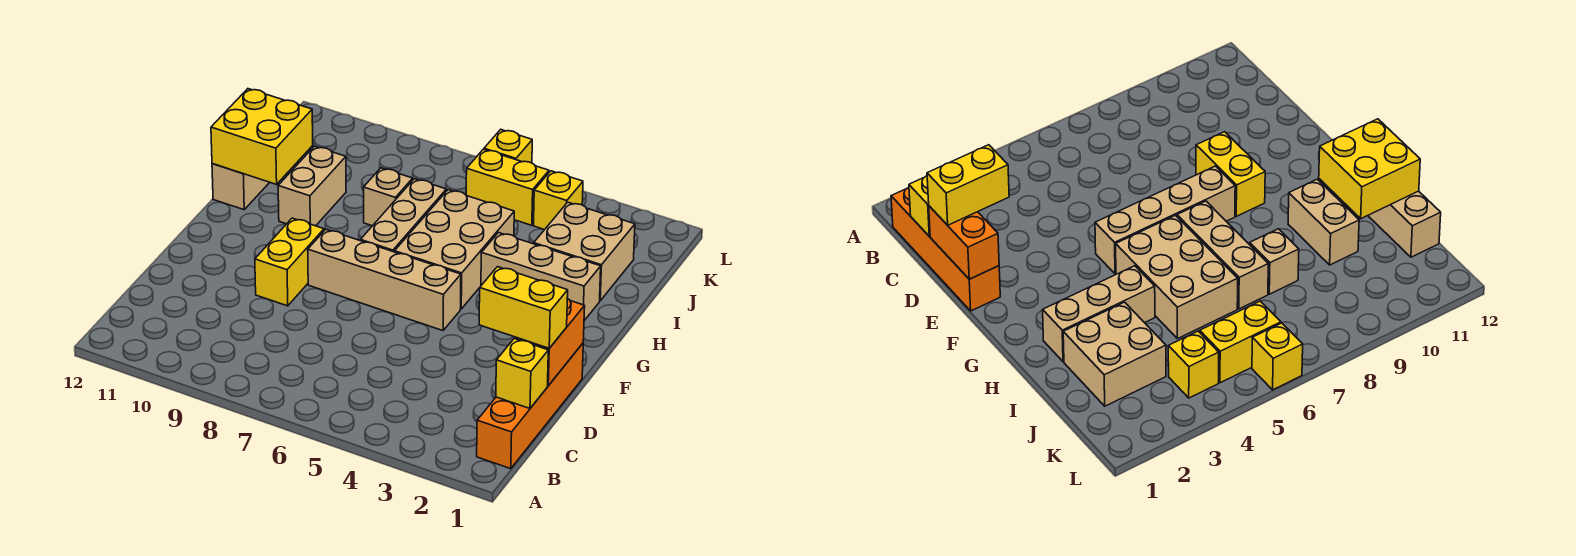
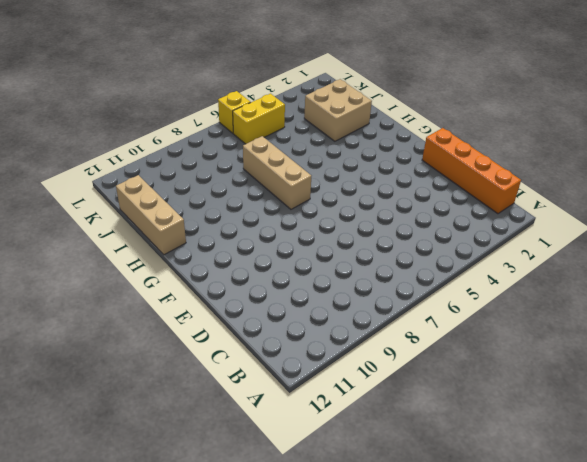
none -> yellow brick E9:F9 level 1
none -> tan brick F5:F8 level 1
none -> tan brick G5:I6 level 1

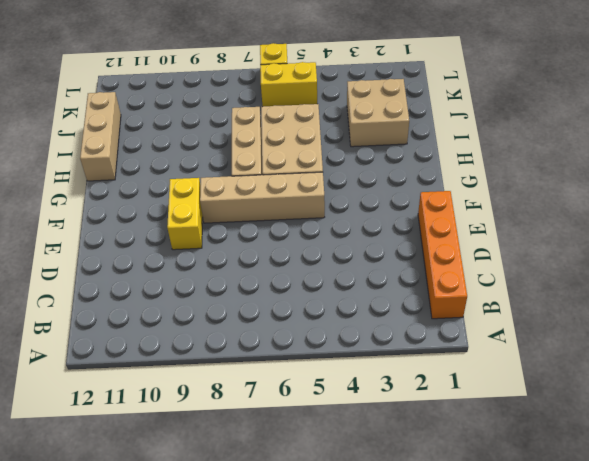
none -> tan brick H2:H4 level 1
none -> tan brick H10:I10 level 1
none -> tan brick I8 level 1

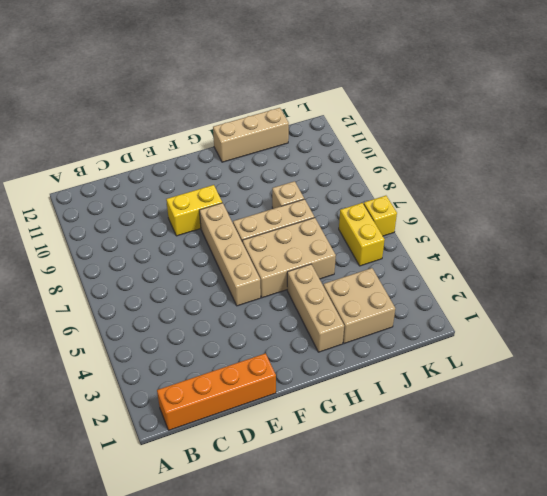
none -> tan brick H10:I10 level 1
none -> yellow brick K4 level 1
none -> yellow brick C1 level 2

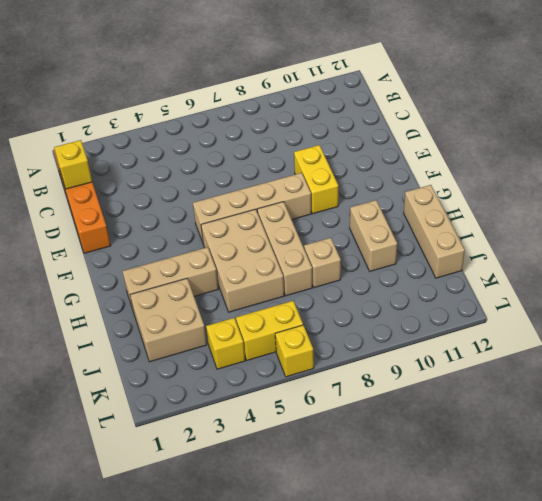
none -> orange brick D1:E1 level 2
none -> yellow brick H11:I12 level 2
none -> yellow brick D1:D2 level 3

